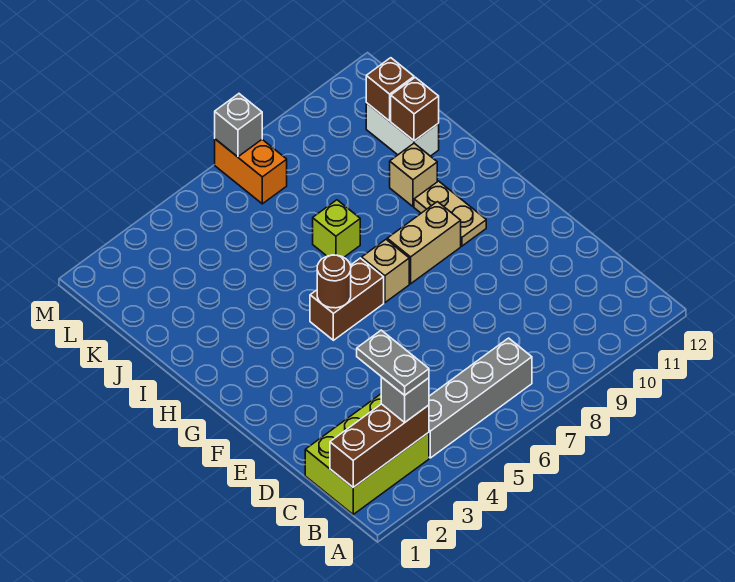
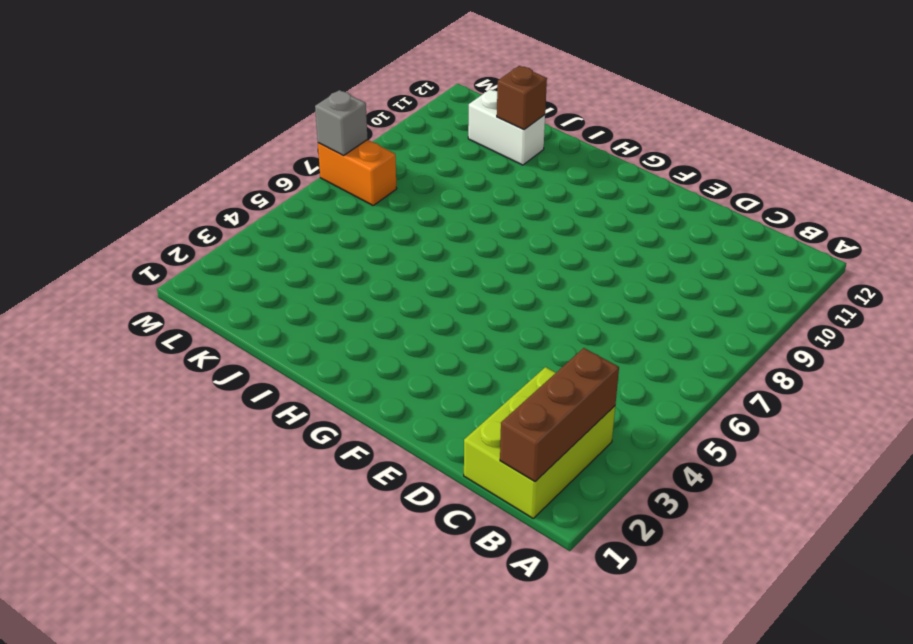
none -> grey brick B4:B7 level 1
none -> brown brick G5:G6 level 1
none -> tan brick G7 level 1

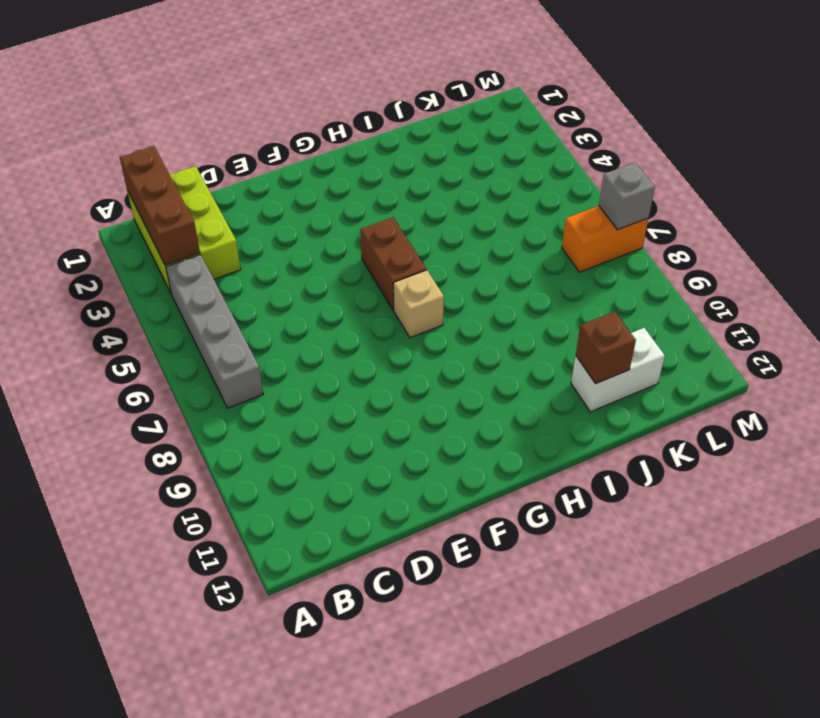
none -> tan brick G8:G9 level 1
none -> tan plate G10:H10 level 1
none -> lime brick I7 level 1

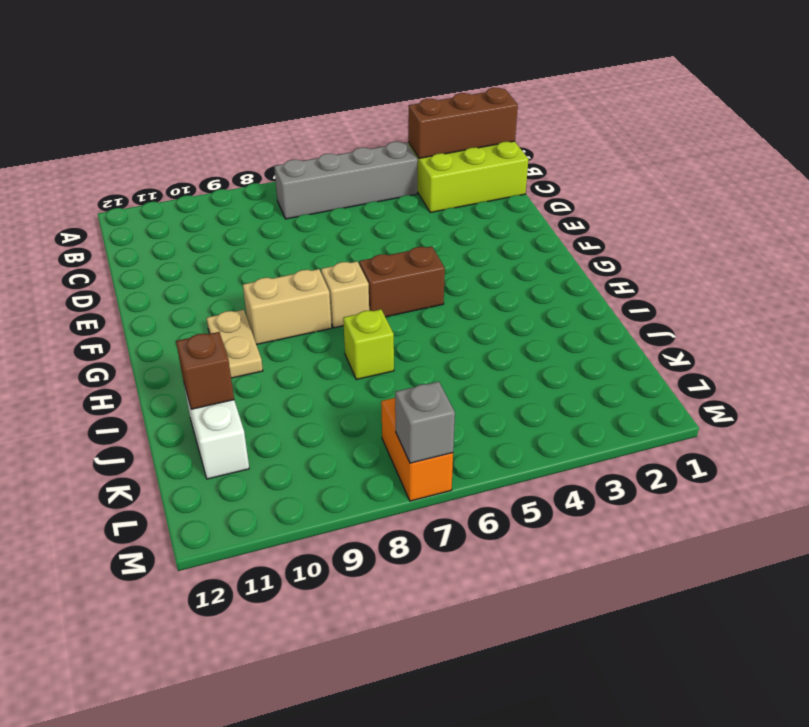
none -> tan brick I10 level 1
none -> brown round brick G5 level 2
none -> brown brick K11 level 2

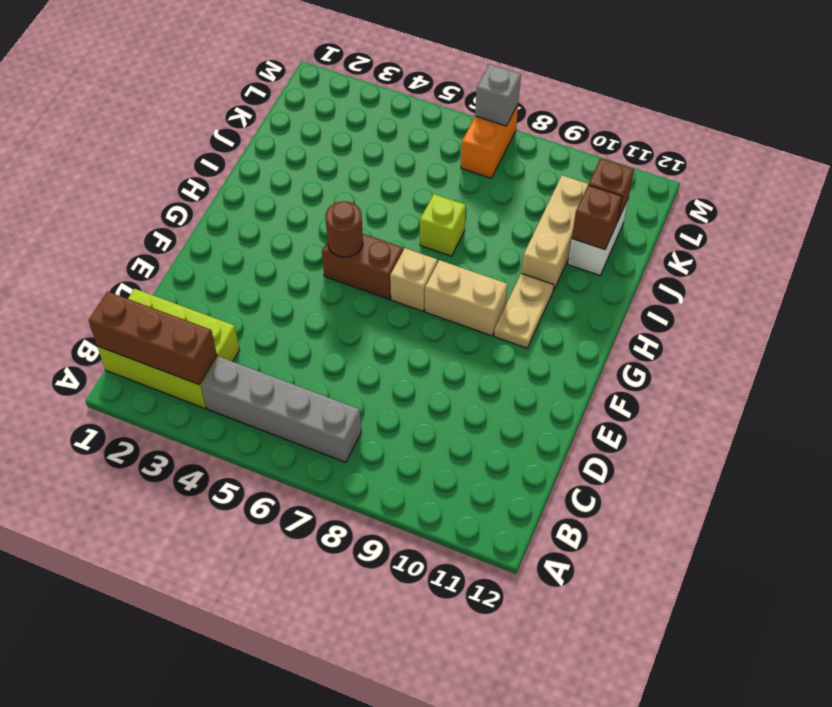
tan brick I10:K10 level 1 -> tan brick I10 level 1
none -> grey brick B3 level 3
none -> grey plate B3:C3 level 4

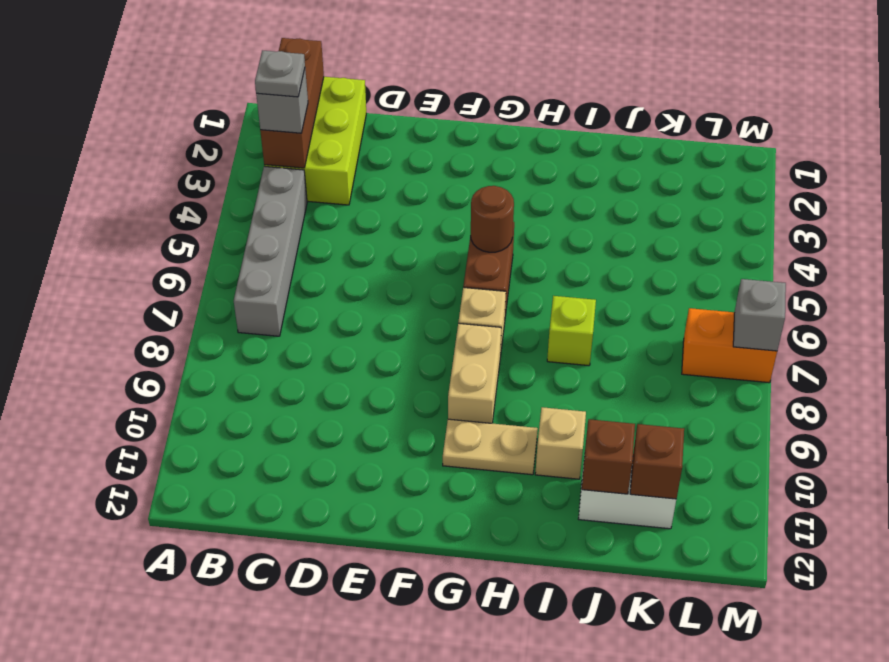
grey plate B3 level 4 -> grey plate B3:C3 level 4

